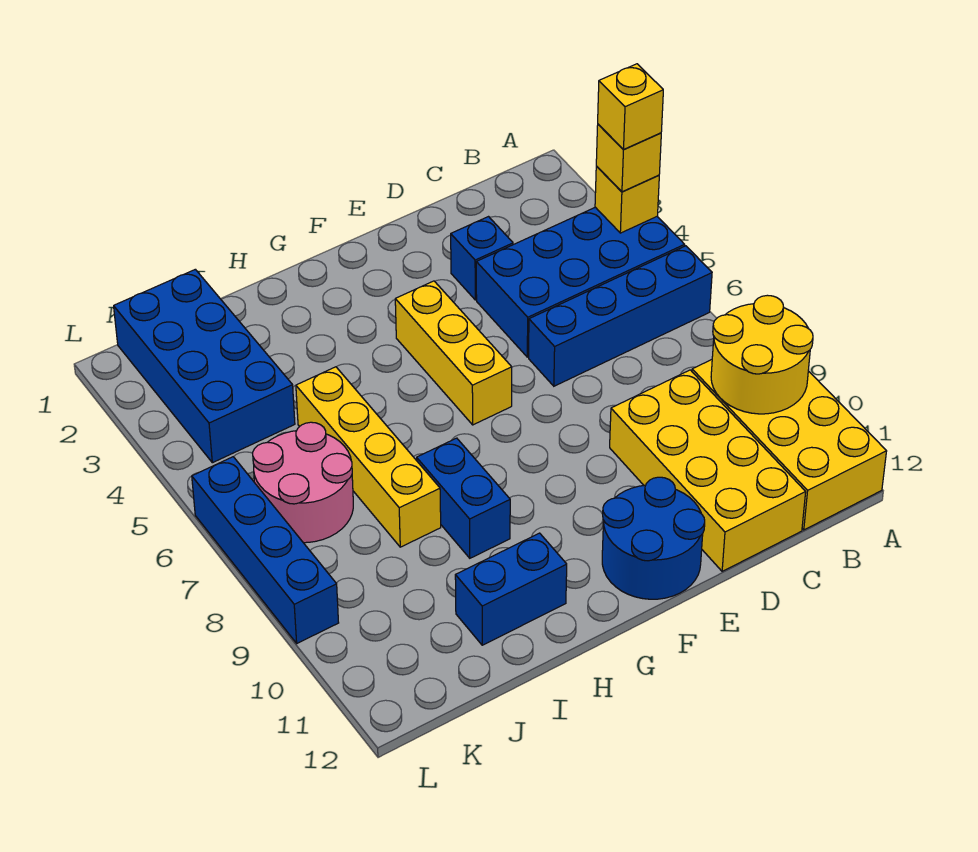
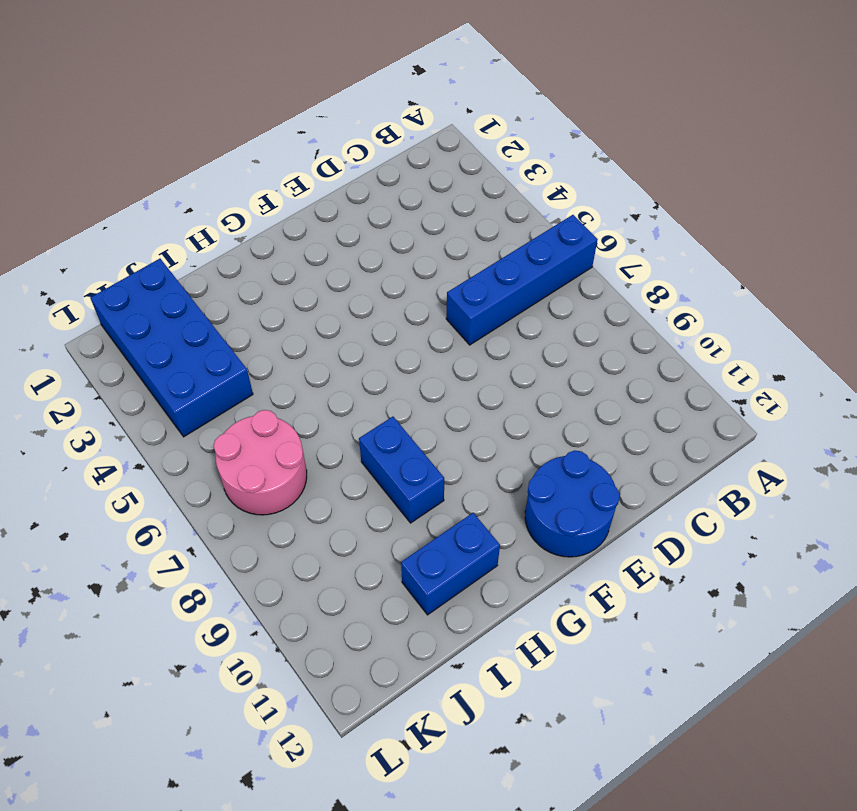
none -> blue brick A4:D5 level 1
none -> yellow brick A9:B12 level 1
none -> yellow brick C9:D12 level 1

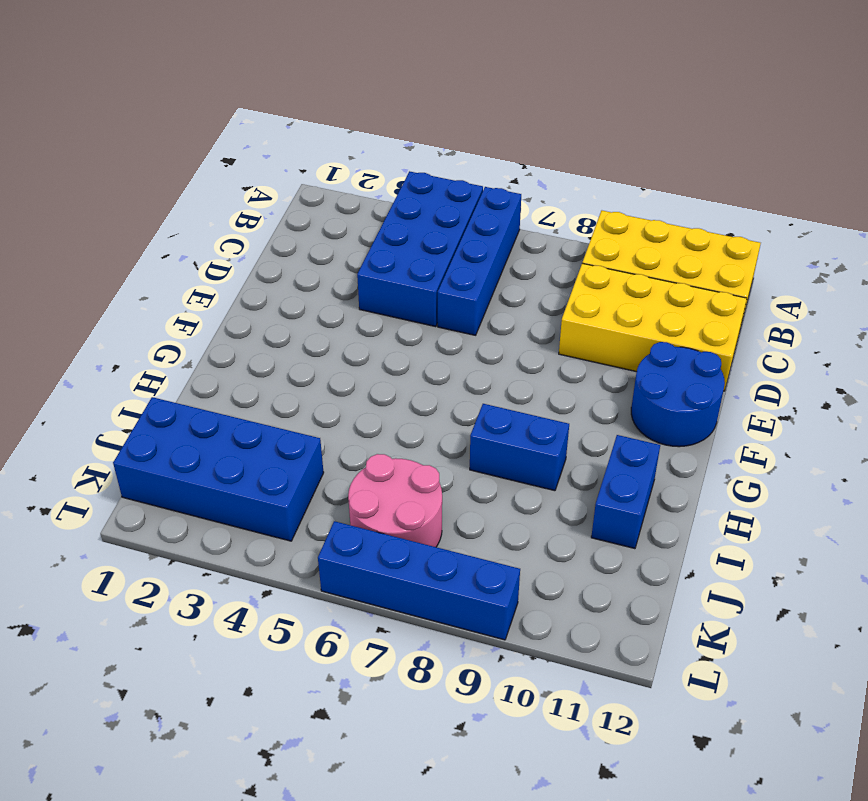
none -> blue brick D3 level 1
none -> yellow brick F4:F6 level 1
none -> yellow brick I5:I8 level 1

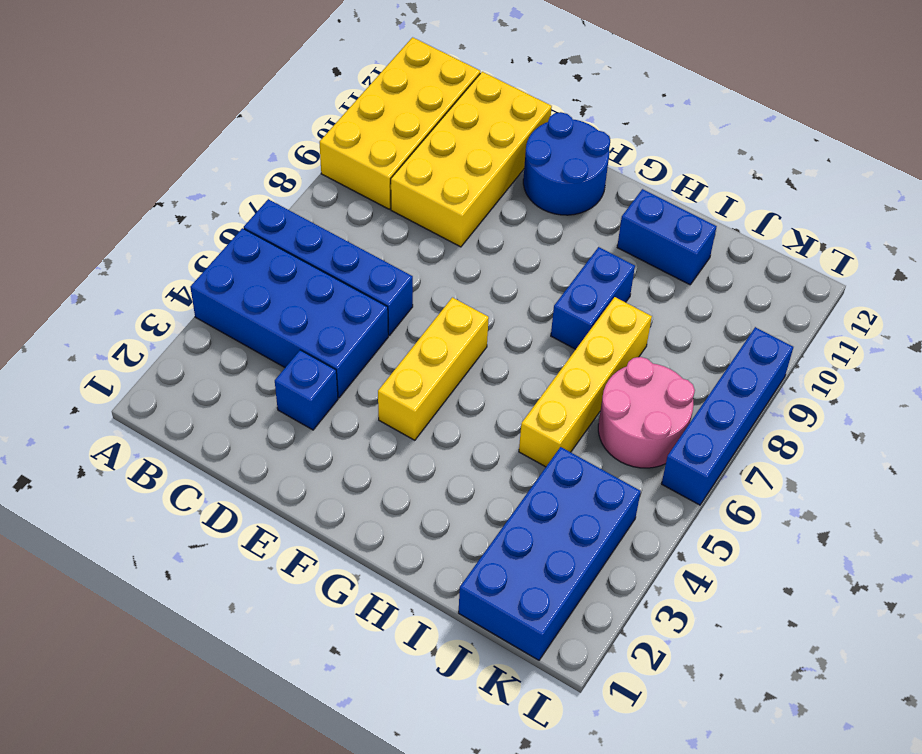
none -> yellow brick A4 level 2
none -> yellow round brick A9:B10 level 2
none -> yellow brick A4 level 3

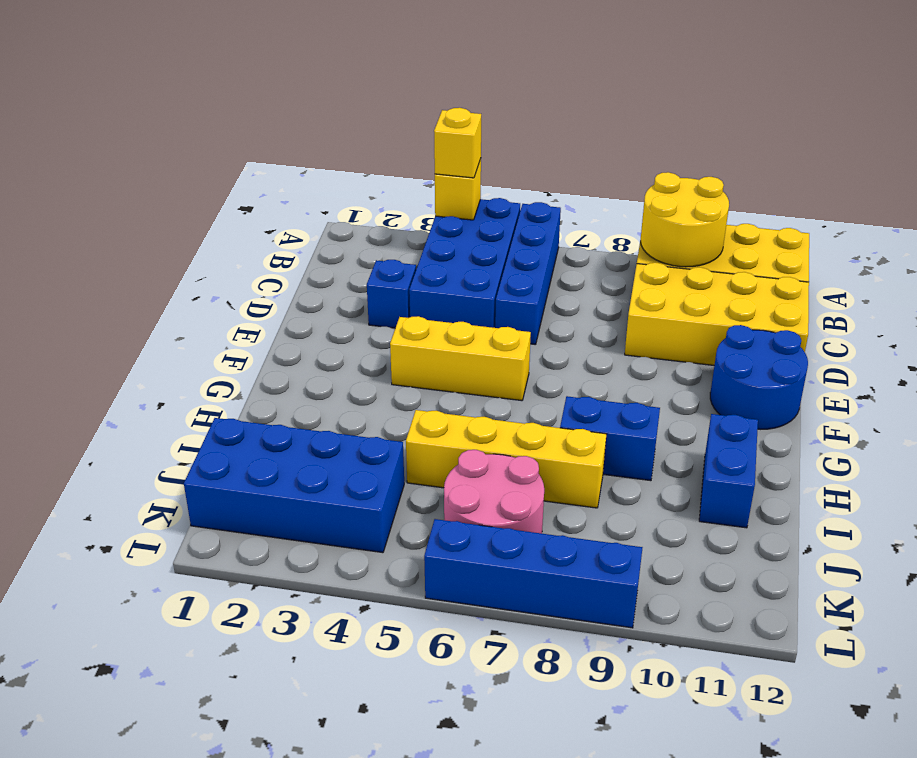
none -> yellow brick A4 level 4

